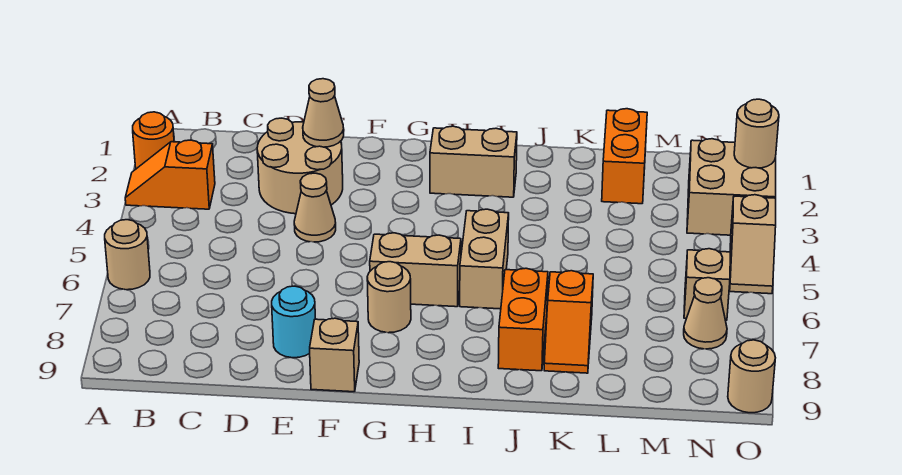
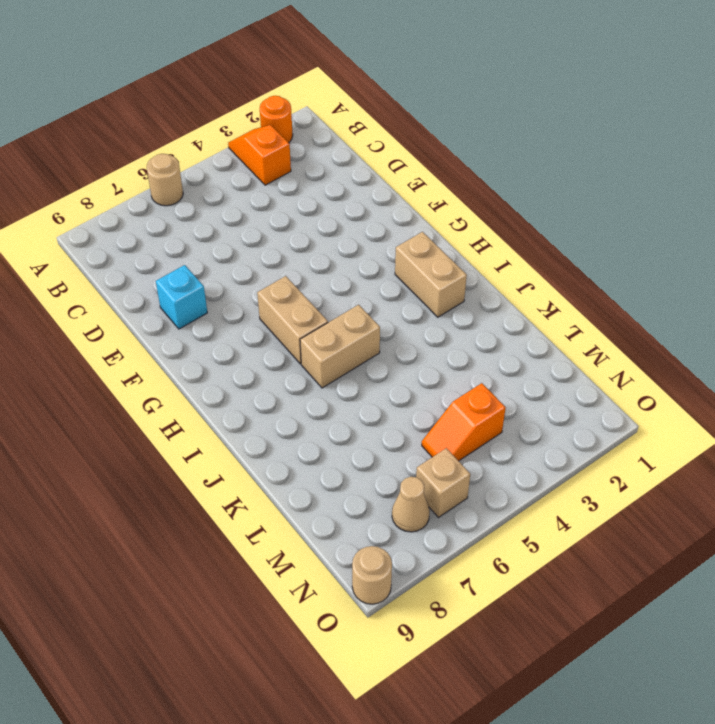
cyan brick E8 level 1 -> cyan round brick E8 level 1
orange slope M4:M5 level 1 top 4 -> orange slope K7:K8 level 1 top 7
none -> tan round brick D2:E3 level 1
none -> tan cone E4 level 1
none -> tan brick F9 level 1

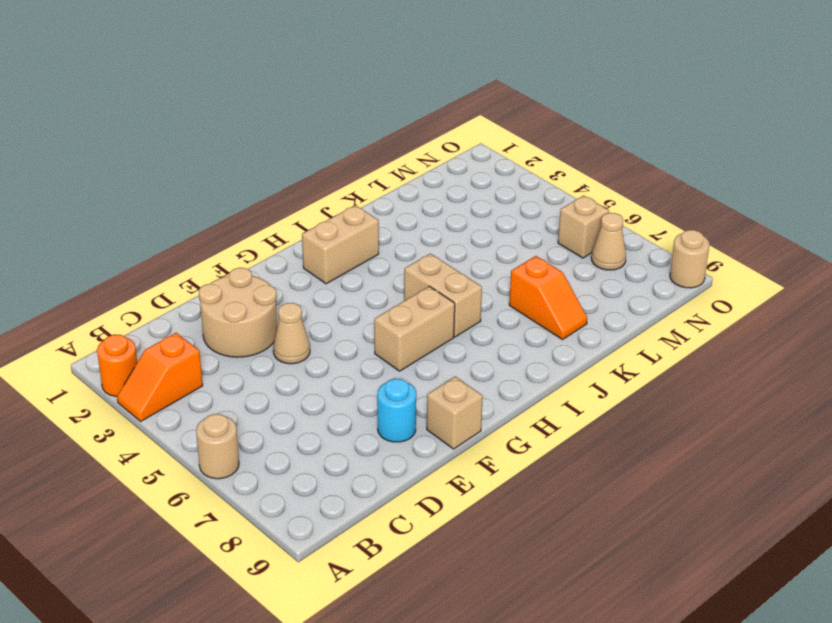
none -> tan round brick G7 level 1
none -> orange brick J7:J8 level 1
none -> orange brick L1:L2 level 1

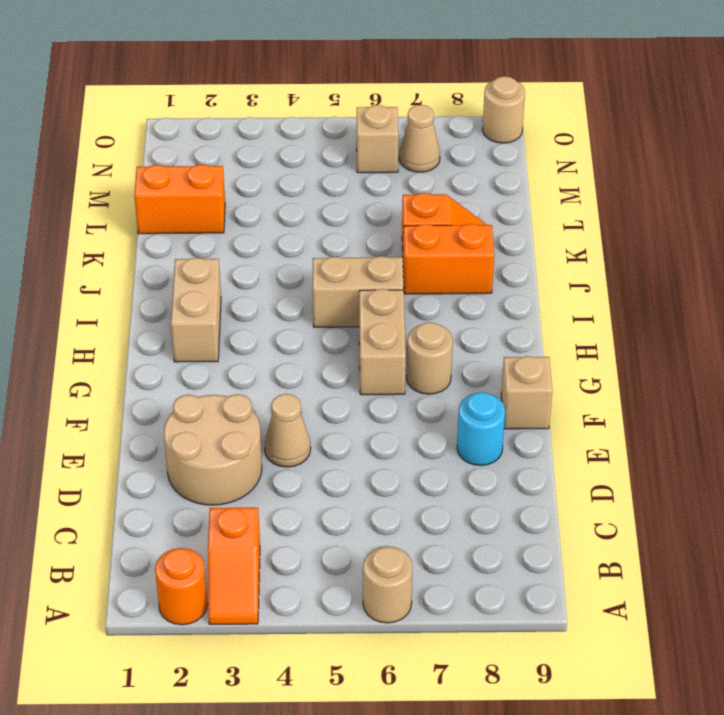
none -> tan brick N2:O3 level 1
none -> tan slope O4:O5 level 1 top 4
none -> tan cone E2 level 2

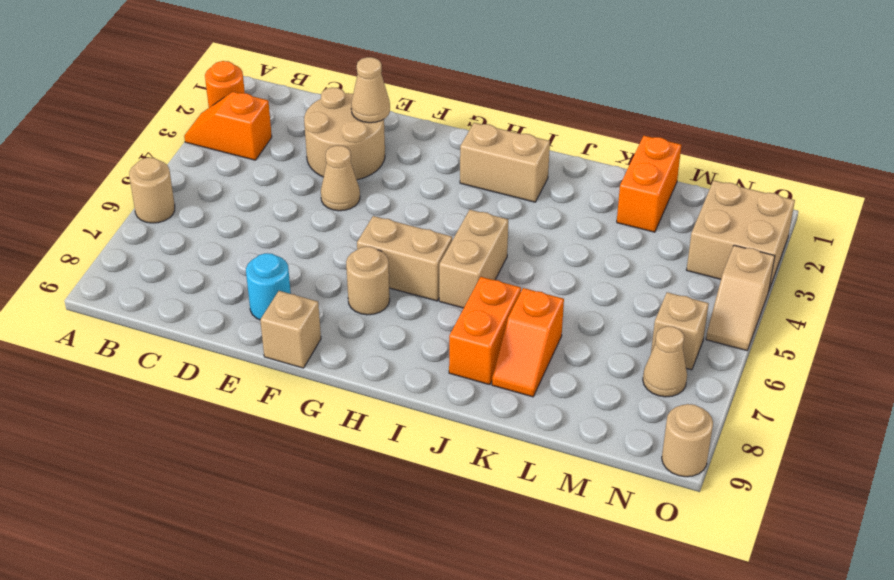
none -> tan round brick O2 level 2

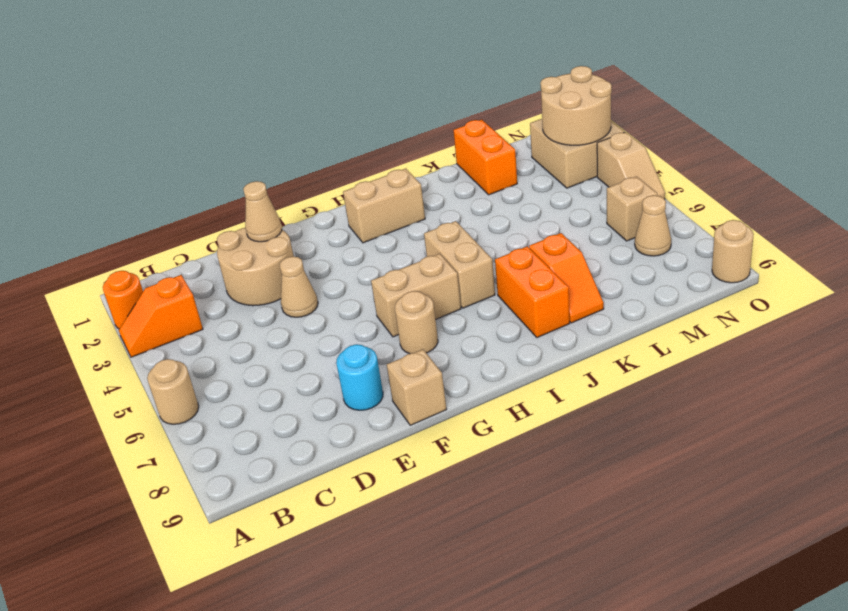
tan round brick N2:O3 level 2 -> tan round brick O2 level 2

